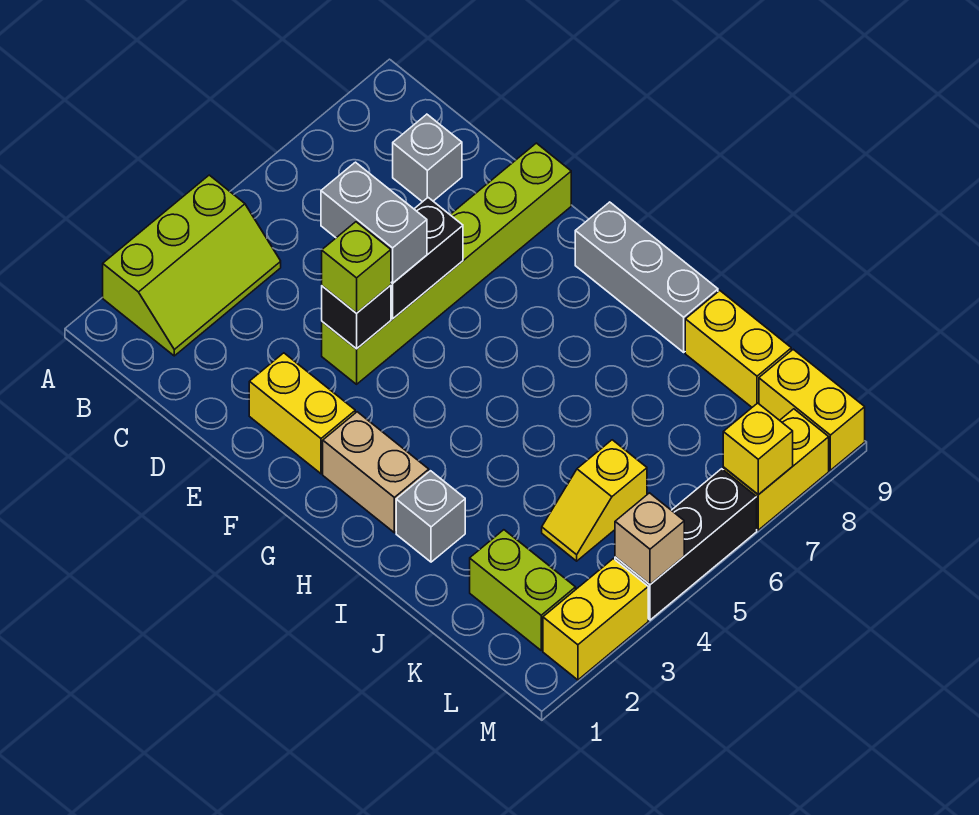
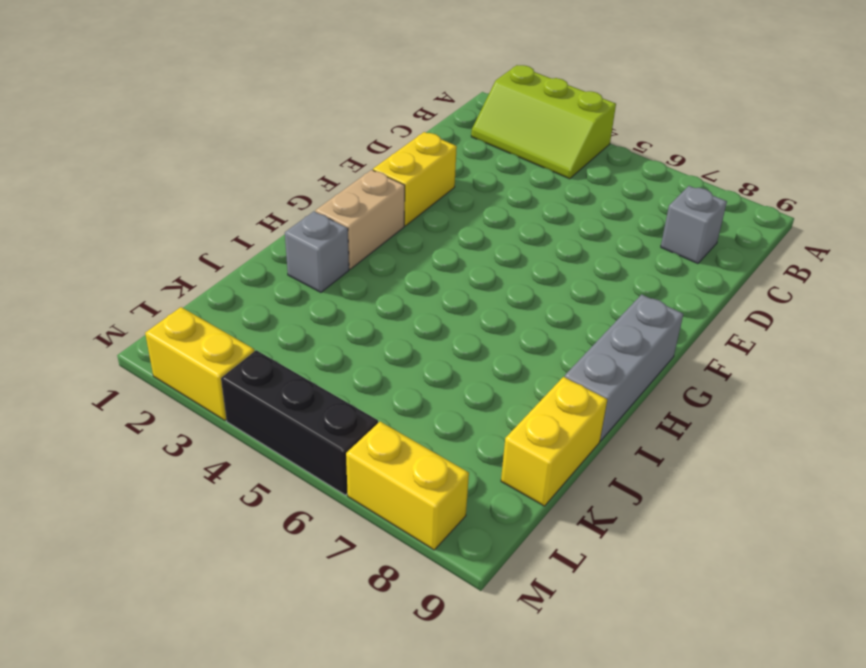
none -> lime brick E4:E9 level 1
none -> lime brick K2:L2 level 1
none -> yellow slope K4:K5 level 1 top 5

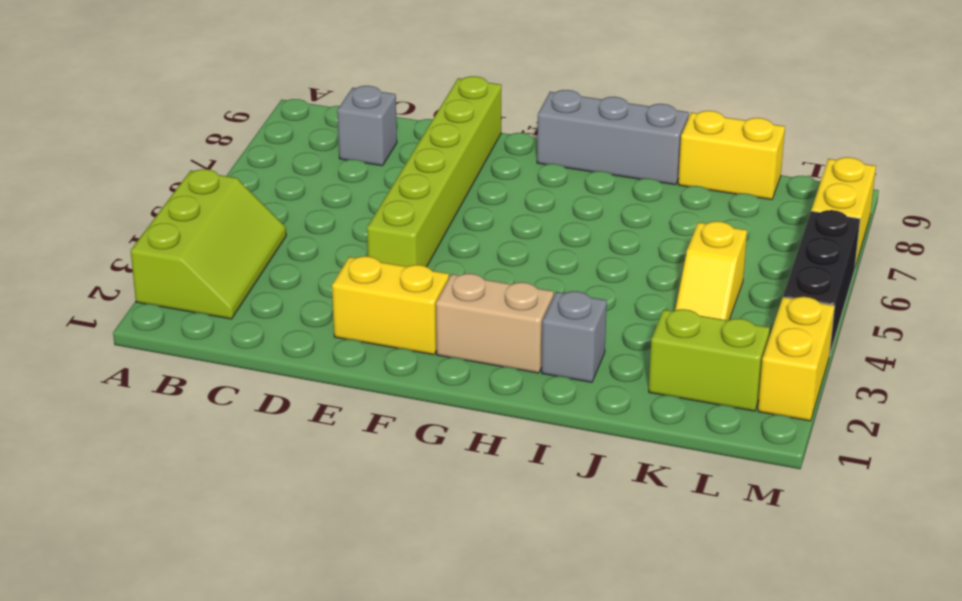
none -> yellow brick L9:M9 level 1
none -> black brick E4 level 2
none -> black brick E5:E6 level 2

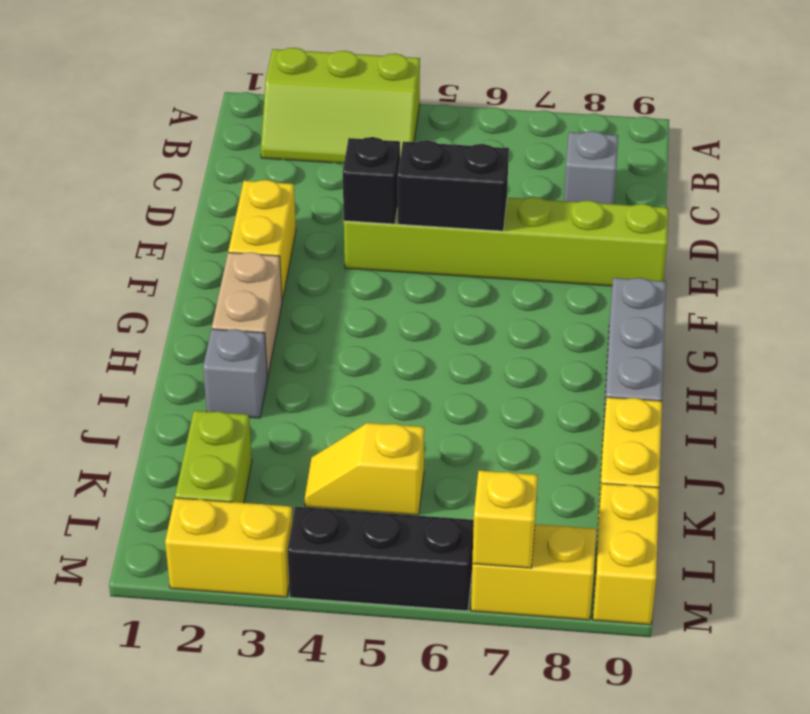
none -> tan brick M4 level 2
none -> grey brick D5:E5 level 3
none -> lime brick E4 level 3

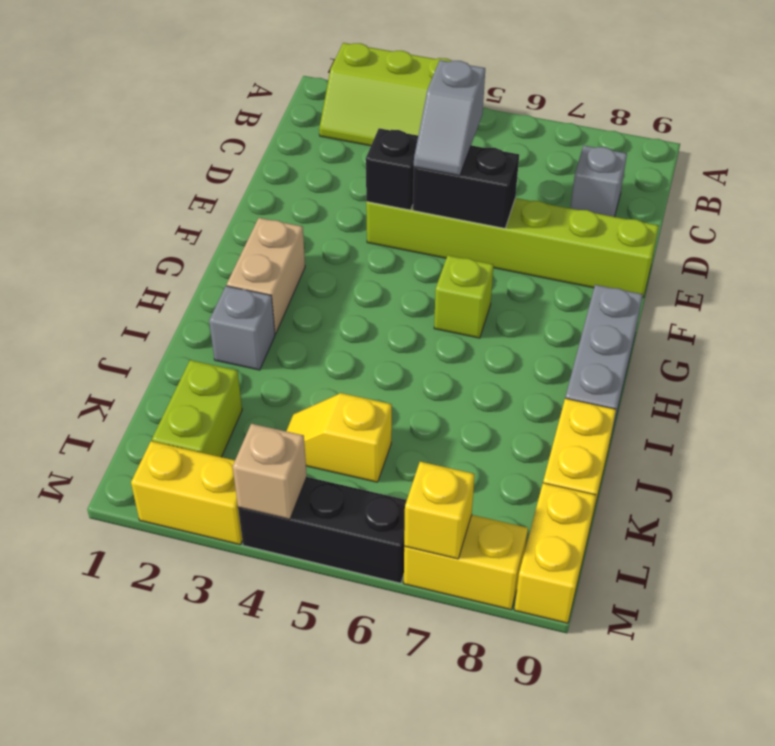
grey slope D5:E5 level 3 top D -> grey brick D5:E5 level 3
lime brick G6 level 1 -> lime brick E4 level 3
none -> yellow brick E2:F2 level 1

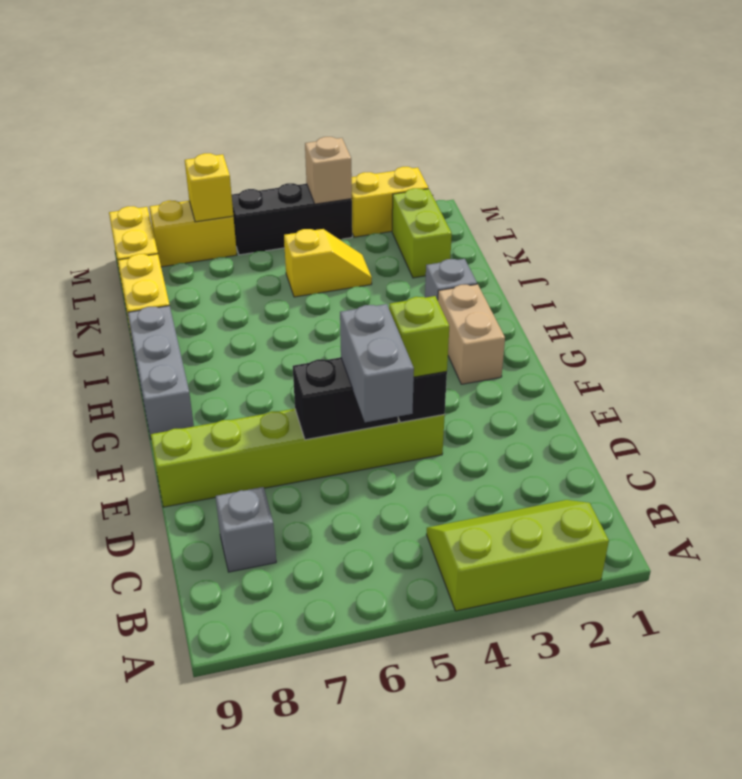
none -> yellow brick E2:F2 level 1

